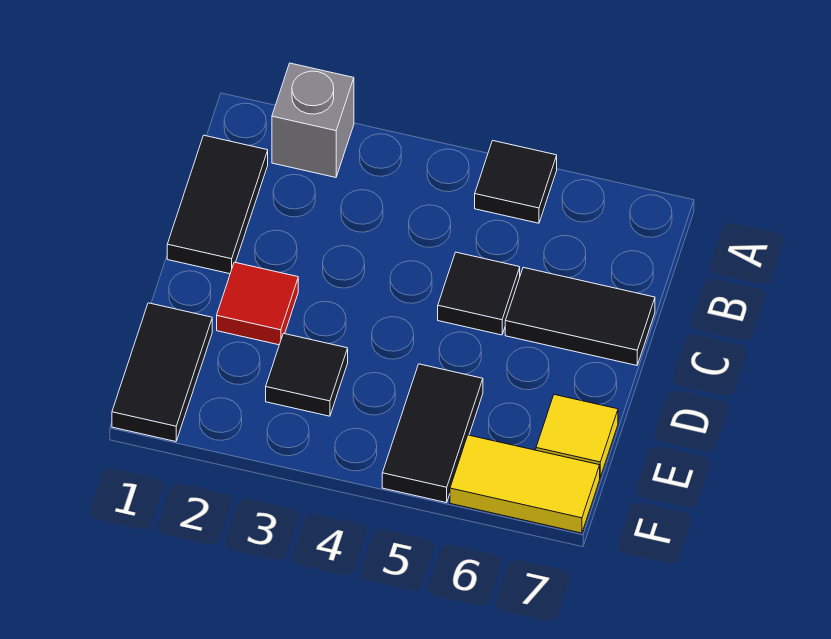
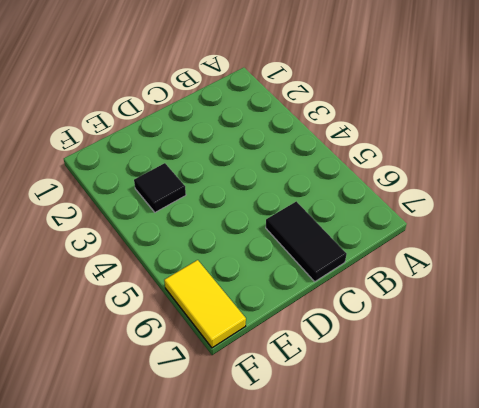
none -> grey brick A2 level 1
none -> black tile A5 level 1

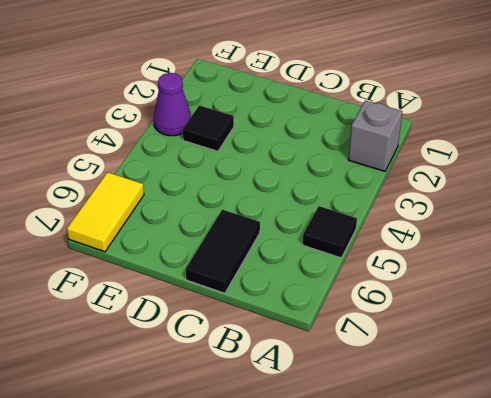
purple cone F3 level 1 -> none
none -> black tile B1:C1 level 1
none -> black tile C5 level 1

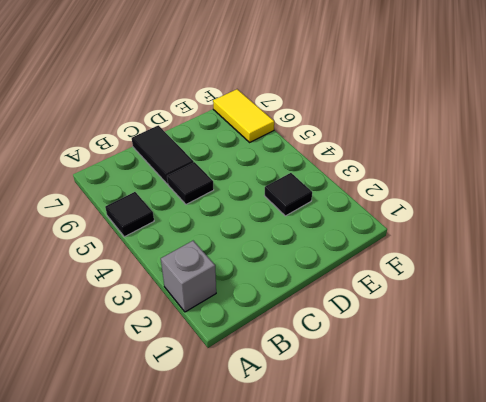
none -> black tile B1:C1 level 1
none -> red tile D2 level 1

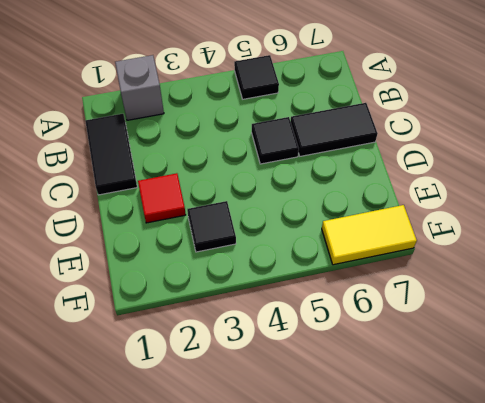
none -> black tile E1:F1 level 1
none -> black tile E5:F5 level 1

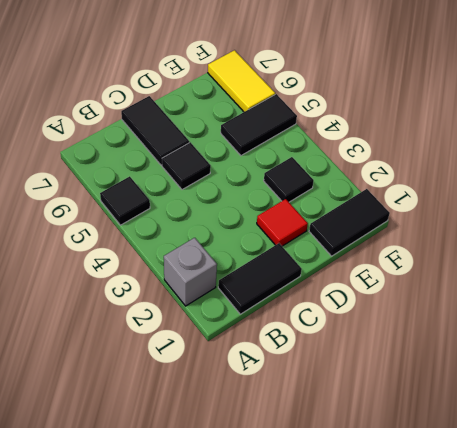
none -> yellow tile E7 level 1

